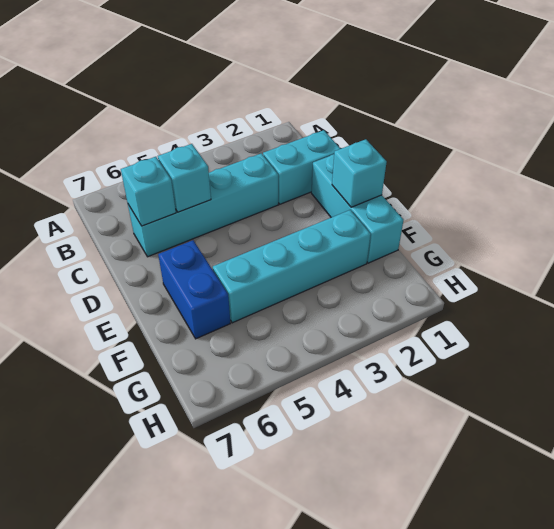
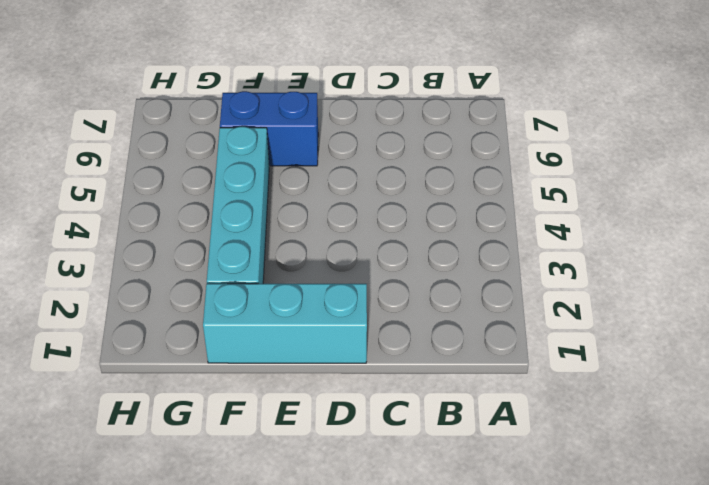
none -> cyan brick C1:C2 level 1
none -> cyan brick C3:C6 level 1

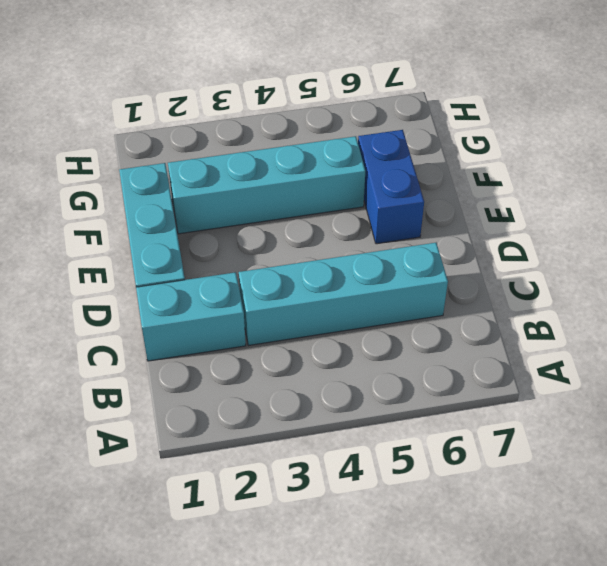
none -> cyan brick C5 level 2
none -> cyan brick C6 level 2

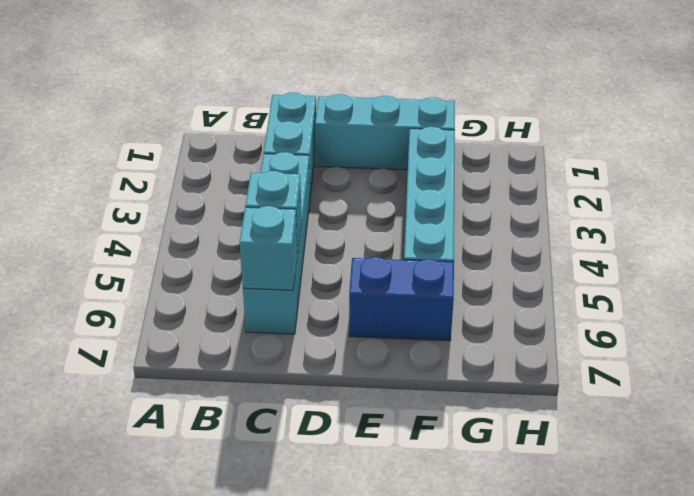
none -> cyan brick E1 level 2

